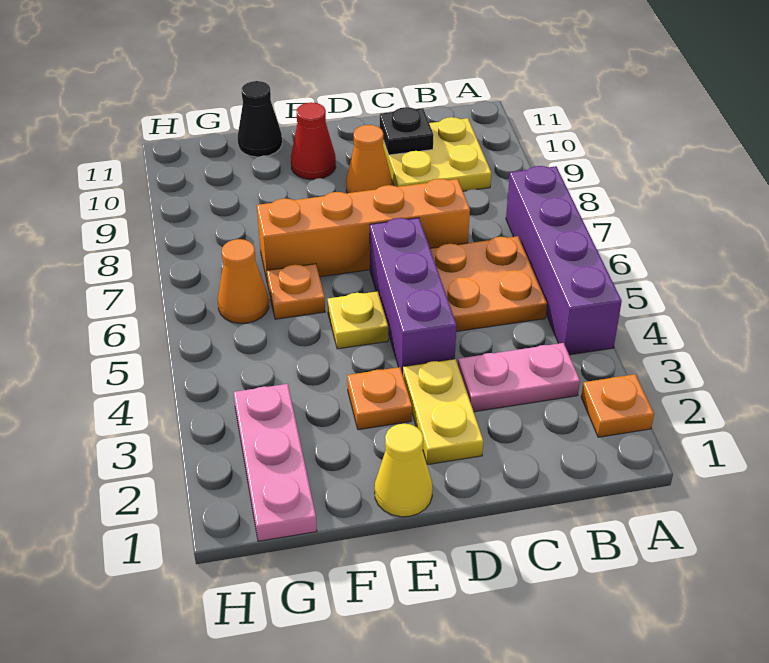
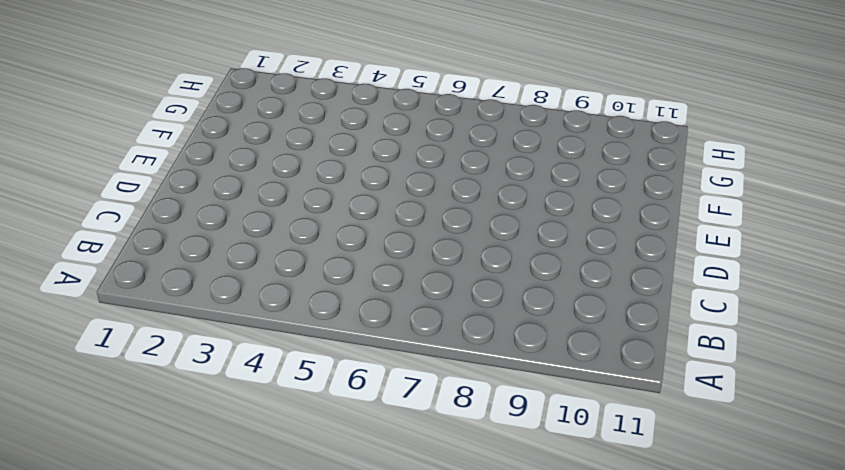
none -> orange plate A2 level 1
none -> purple brick A4:A7 level 1
none -> pink plate B3:C3 level 1

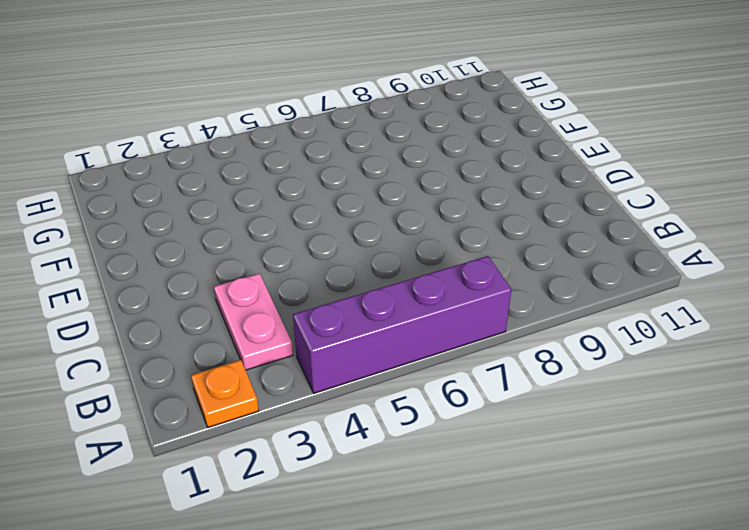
none -> orange plate B5:C6 level 1
none -> yellow plate B9:C10 level 1
none -> orange brick C7:F7 level 1

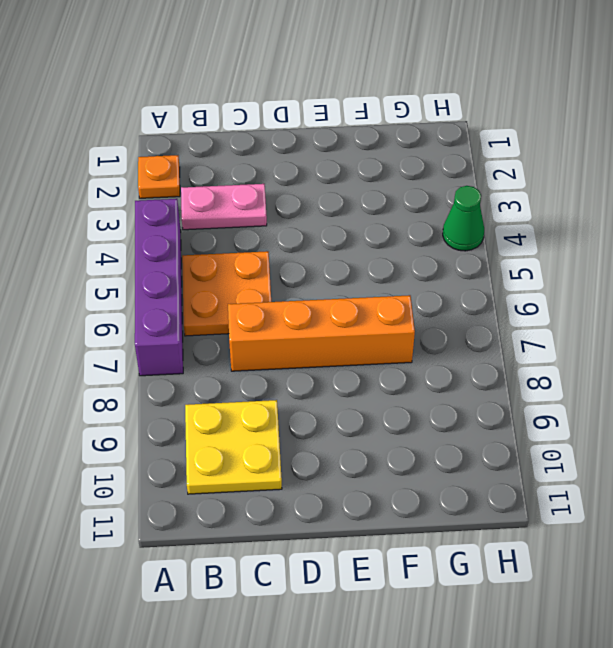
green cone H4 level 1 -> none
none -> yellow plate D2:D3 level 1
none -> purple brick D4:D6 level 1
none -> orange cone D9 level 1

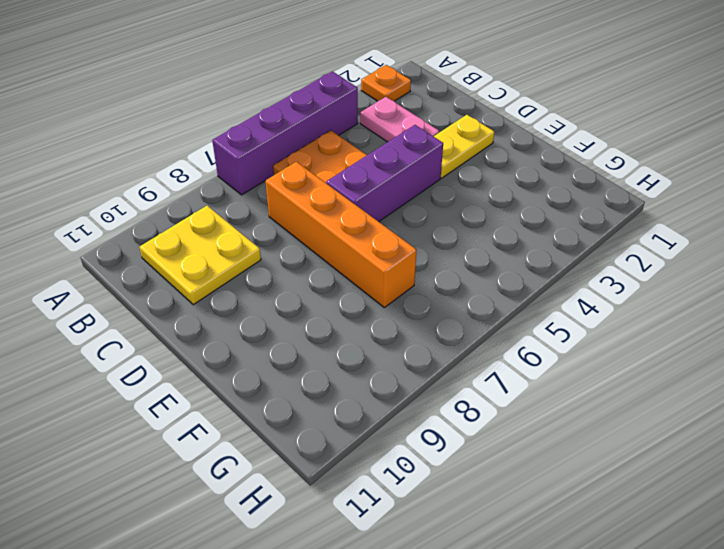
none -> orange cone D9 level 1
none -> yellow cone E1 level 1
none -> orange plate E3 level 1

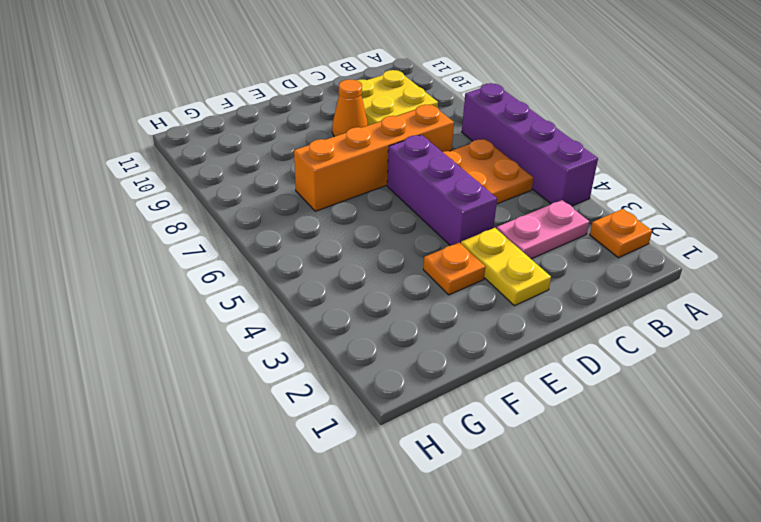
none -> yellow cone E1 level 1
none -> yellow plate E5 level 1
none -> red cone E10 level 1

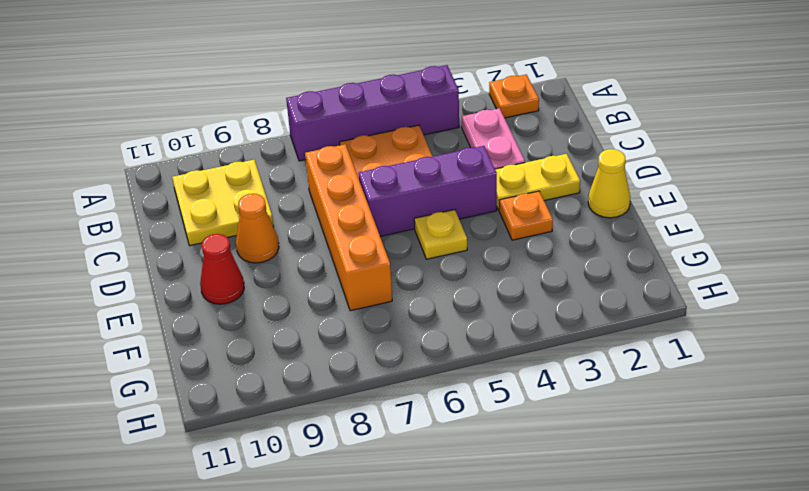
none -> orange plate F6 level 1
none -> black cone F11 level 1
none -> pink plate G1:G3 level 1

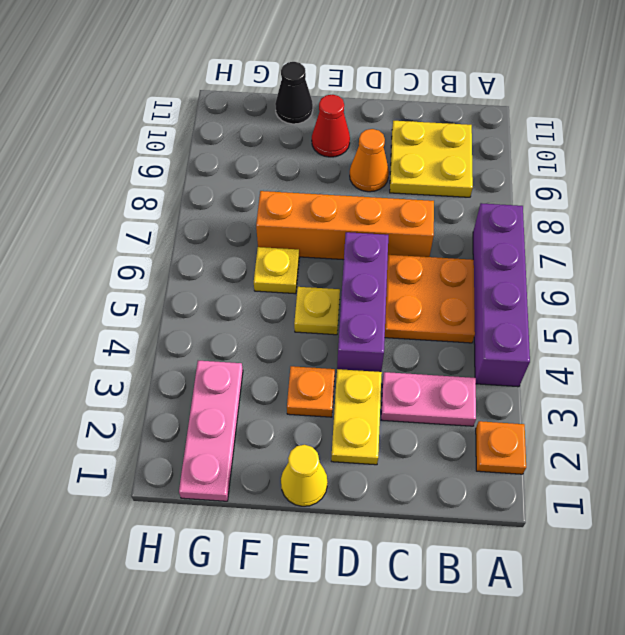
yellow plate F6 level 1 -> orange plate F6 level 1
none -> orange cone G6 level 1
none -> black plate C10 level 2

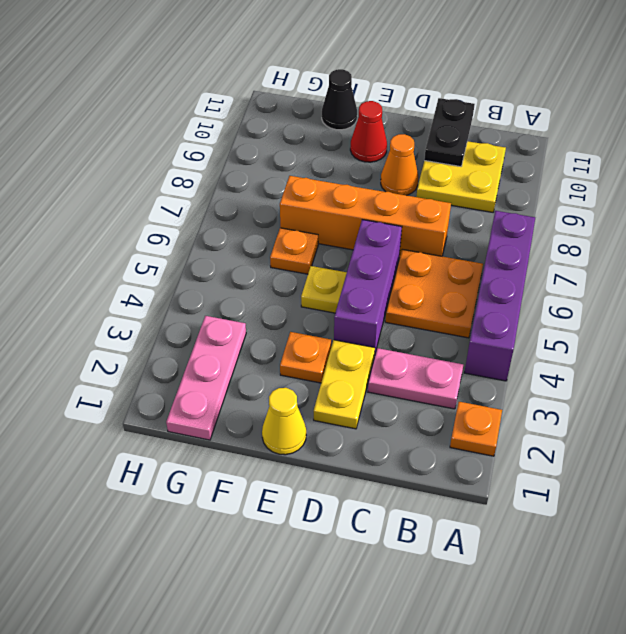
black plate C10:C11 level 2 -> black plate C10 level 2
none -> orange cone G6 level 1

